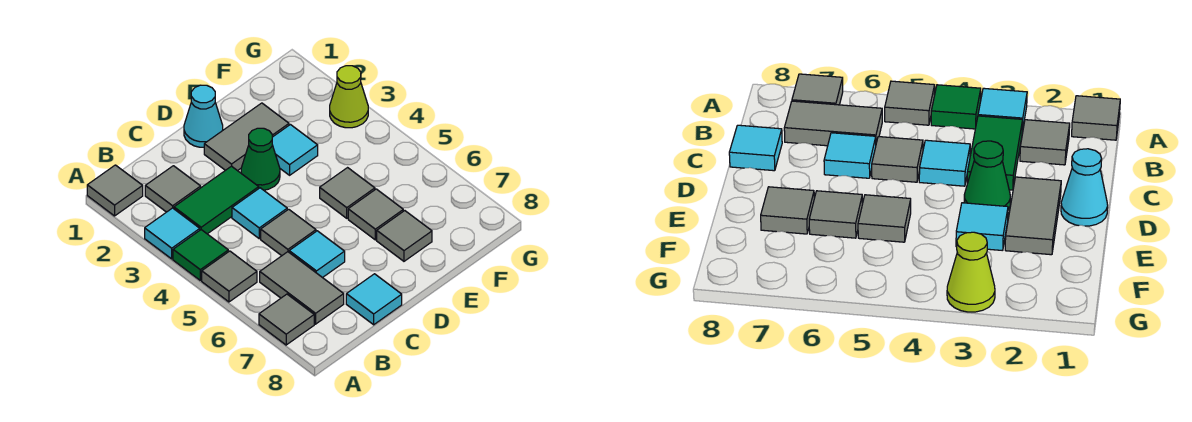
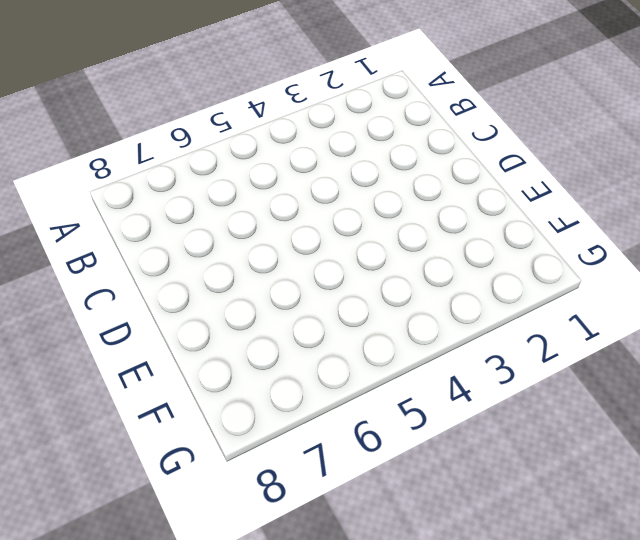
none -> grey tile A1 level 1
none -> cyan tile A3 level 1
none -> green tile A4 level 1

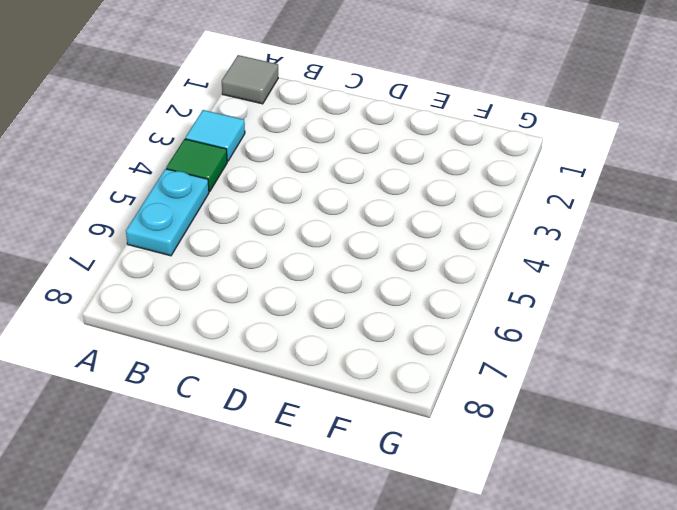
cyan plate A5:A6 level 1 -> grey tile A5 level 1
none -> grey tile A7 level 1
none -> grey tile B2 level 1
none -> green tile B3:C3 level 1

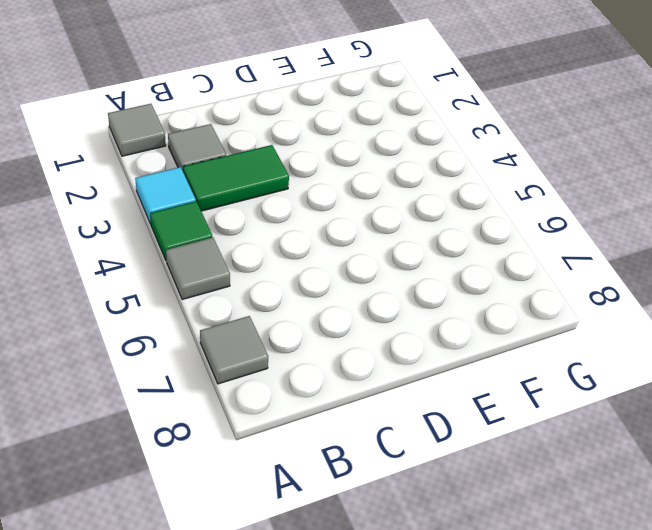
none -> grey tile B6:B7 level 1
none -> cyan tile C4 level 1
none -> grey tile C5 level 1

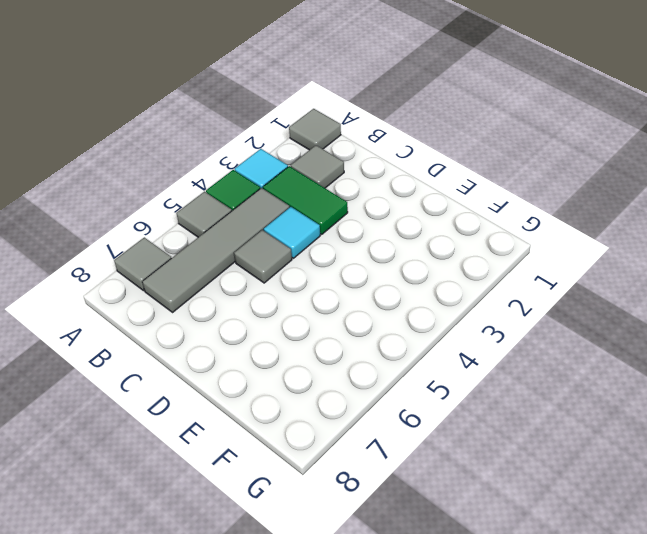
grey tile B4:B7 level 1 -> grey tile B6:B7 level 1
none -> cyan tile C6 level 1
none -> cyan tile C8 level 1
none -> cyan cone D1 level 1

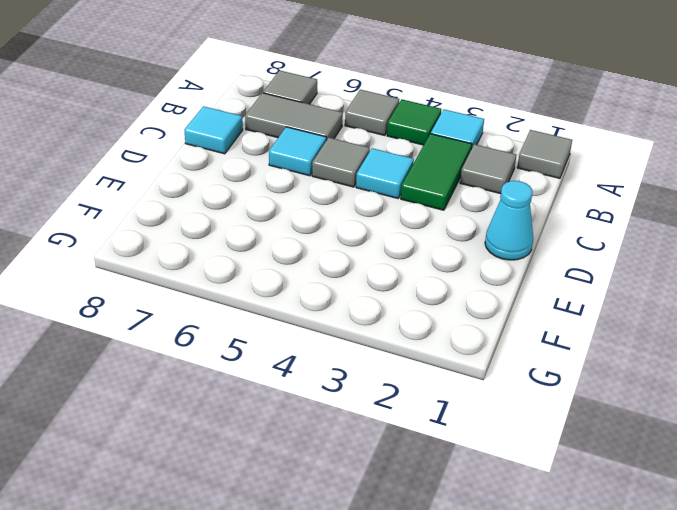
none -> grey tile D2:E2 level 1
none -> green cone D3 level 1
none -> cyan tile E3 level 1

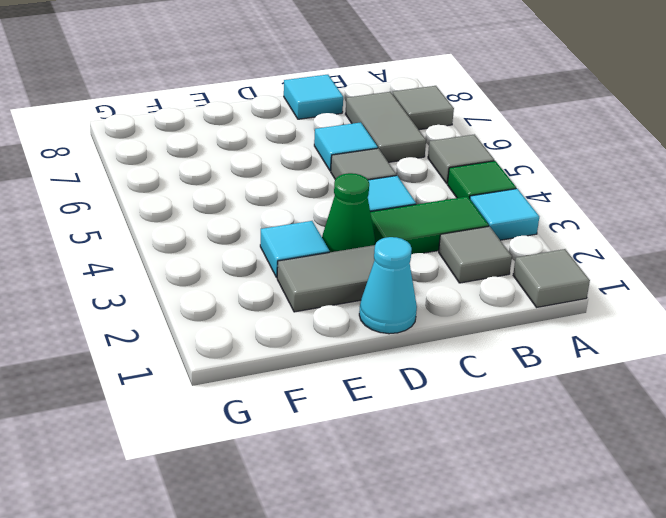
none -> grey tile E5 level 1
none -> grey tile E6 level 1
none -> grey tile E7 level 1

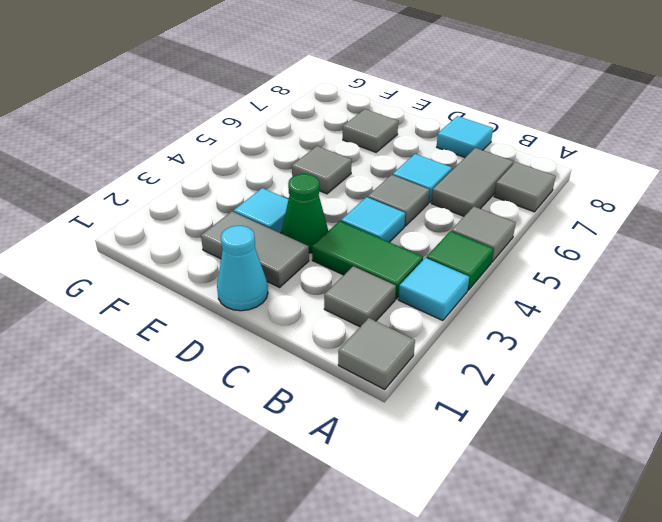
none -> grey tile E6 level 1
none -> lime cone G3 level 1

